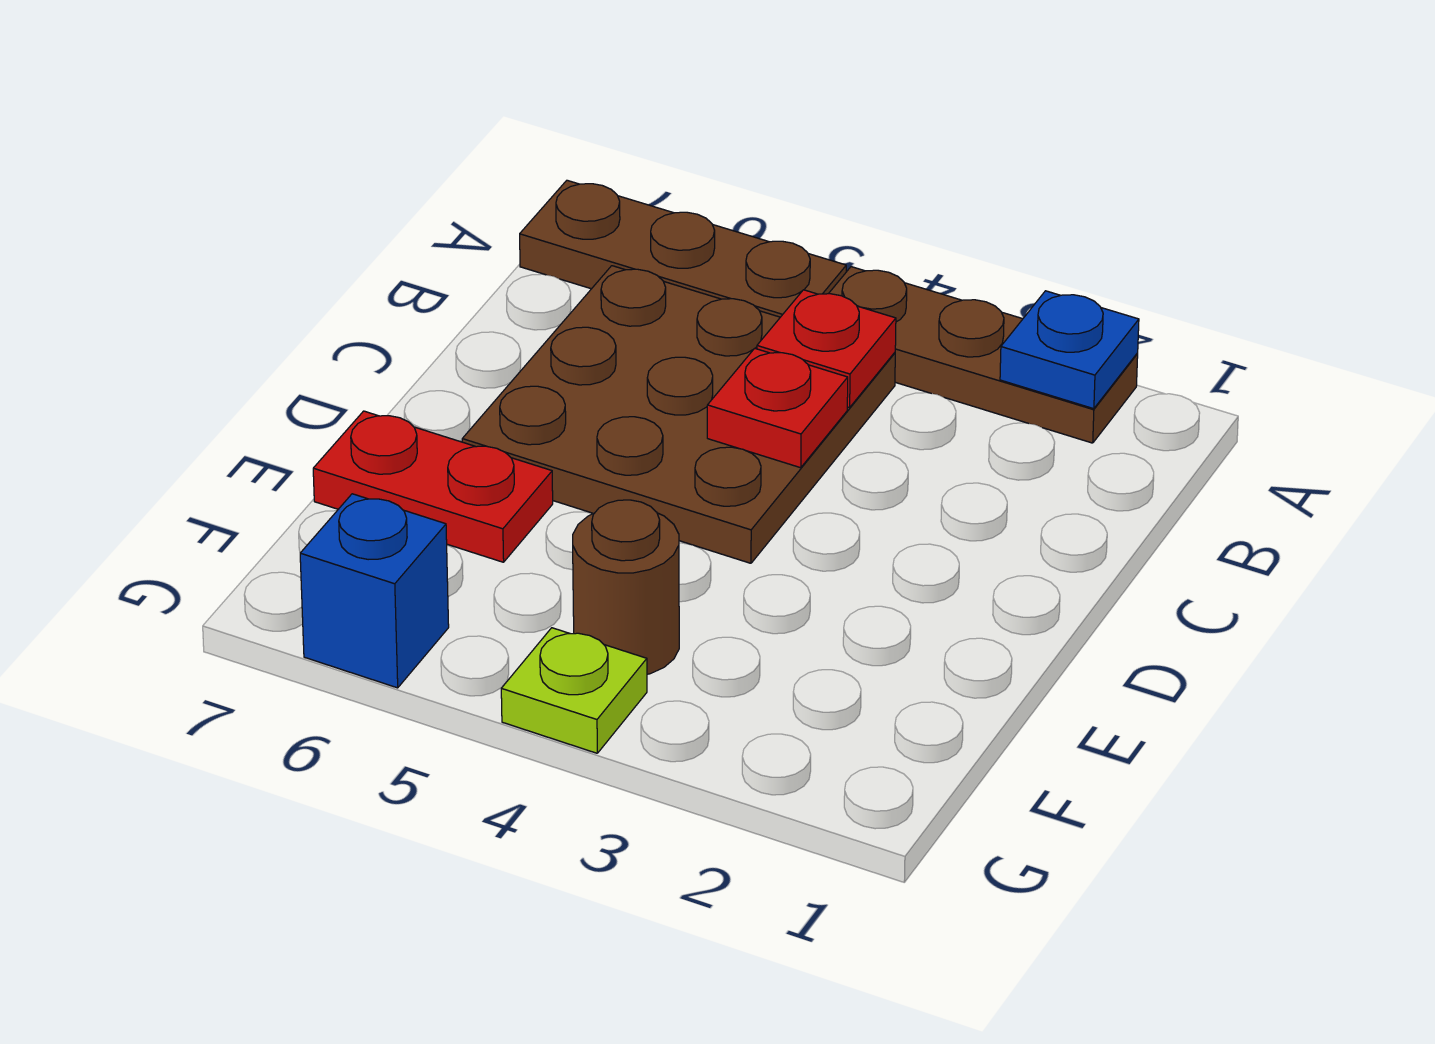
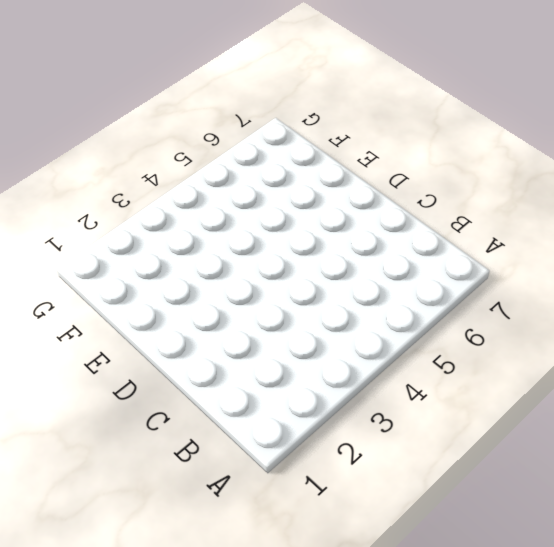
none -> brown plate A2:A4 level 1
none -> brown plate A5:A7 level 1

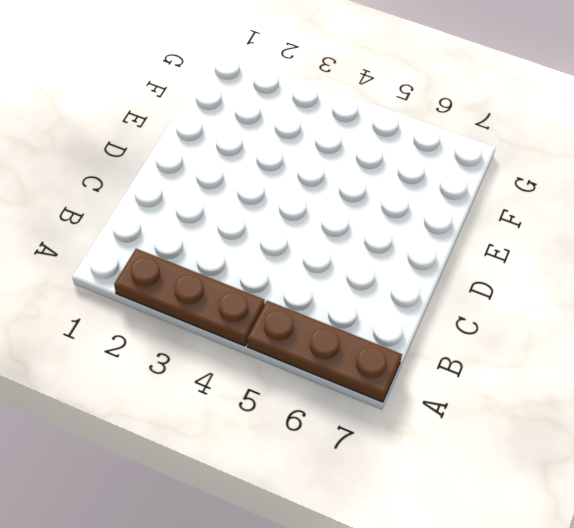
none -> brown plate B4:D6 level 1
none -> red plate E6:E7 level 1

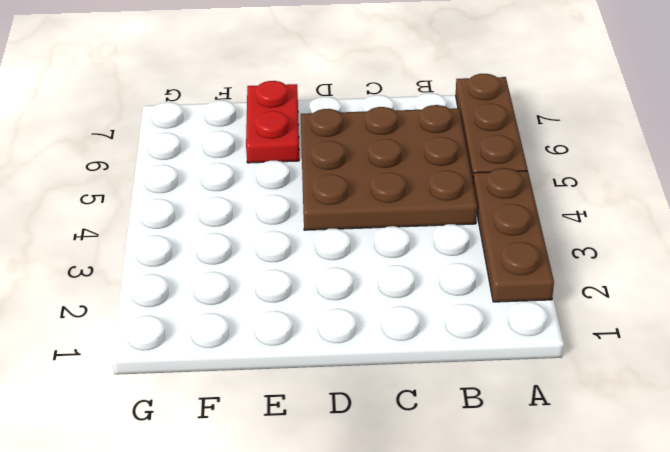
none -> brown round brick F4 level 1
none -> lime plate G4 level 1

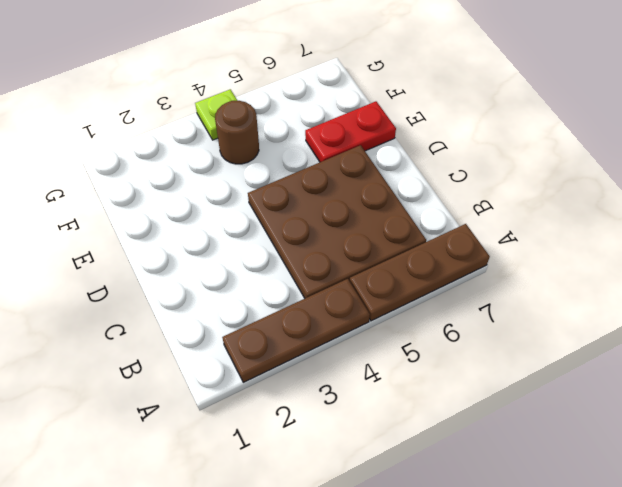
none -> blue brick G6 level 1
none -> blue plate A2 level 2

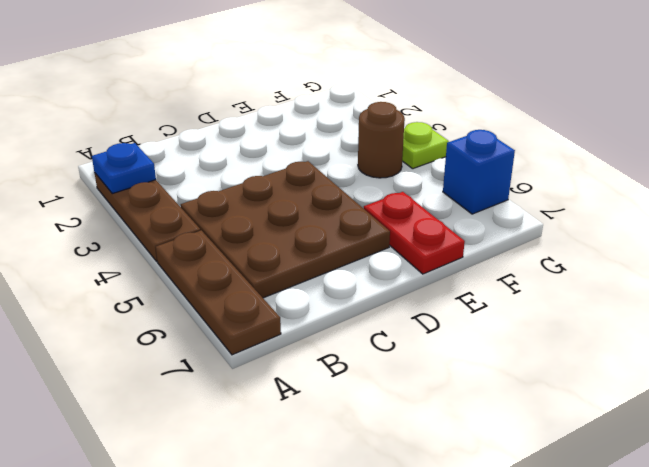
none -> red plate B4 level 2
none -> red plate C4 level 2

